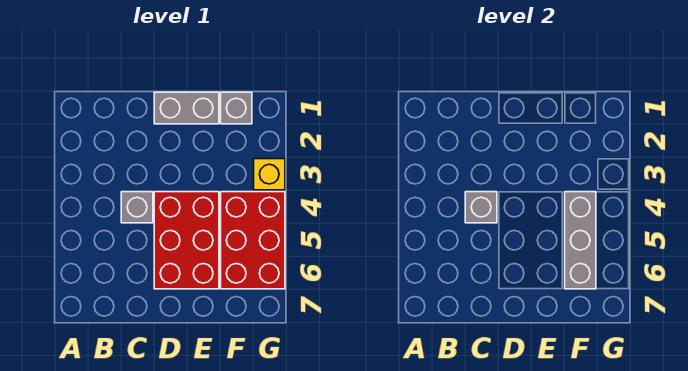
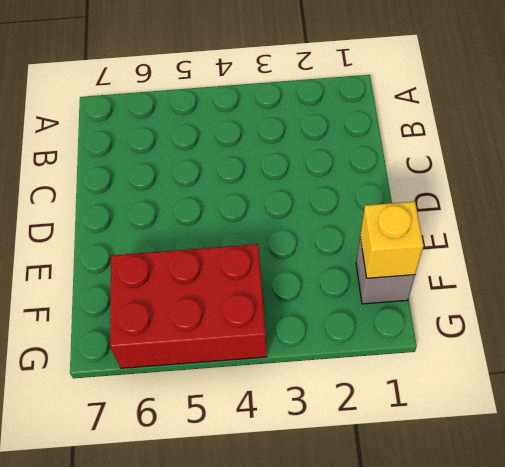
yellow brick F1 level 2 -> yellow brick G3 level 1
none -> grey brick C4 level 1
none -> grey brick D1:E1 level 1

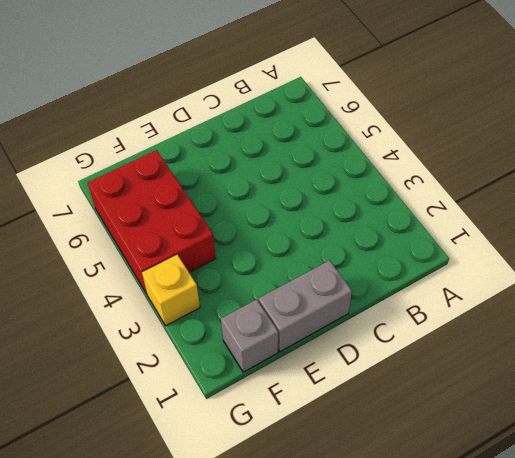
none -> grey brick C4 level 1
none -> red brick D4:E6 level 1

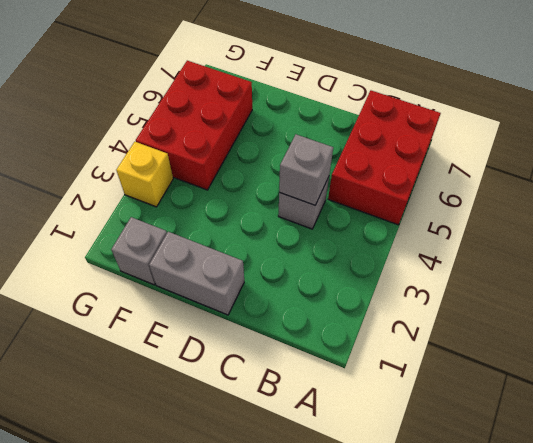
red brick A5:B7 level 1 -> red brick D4:E6 level 1
none -> grey brick F4:F6 level 2

